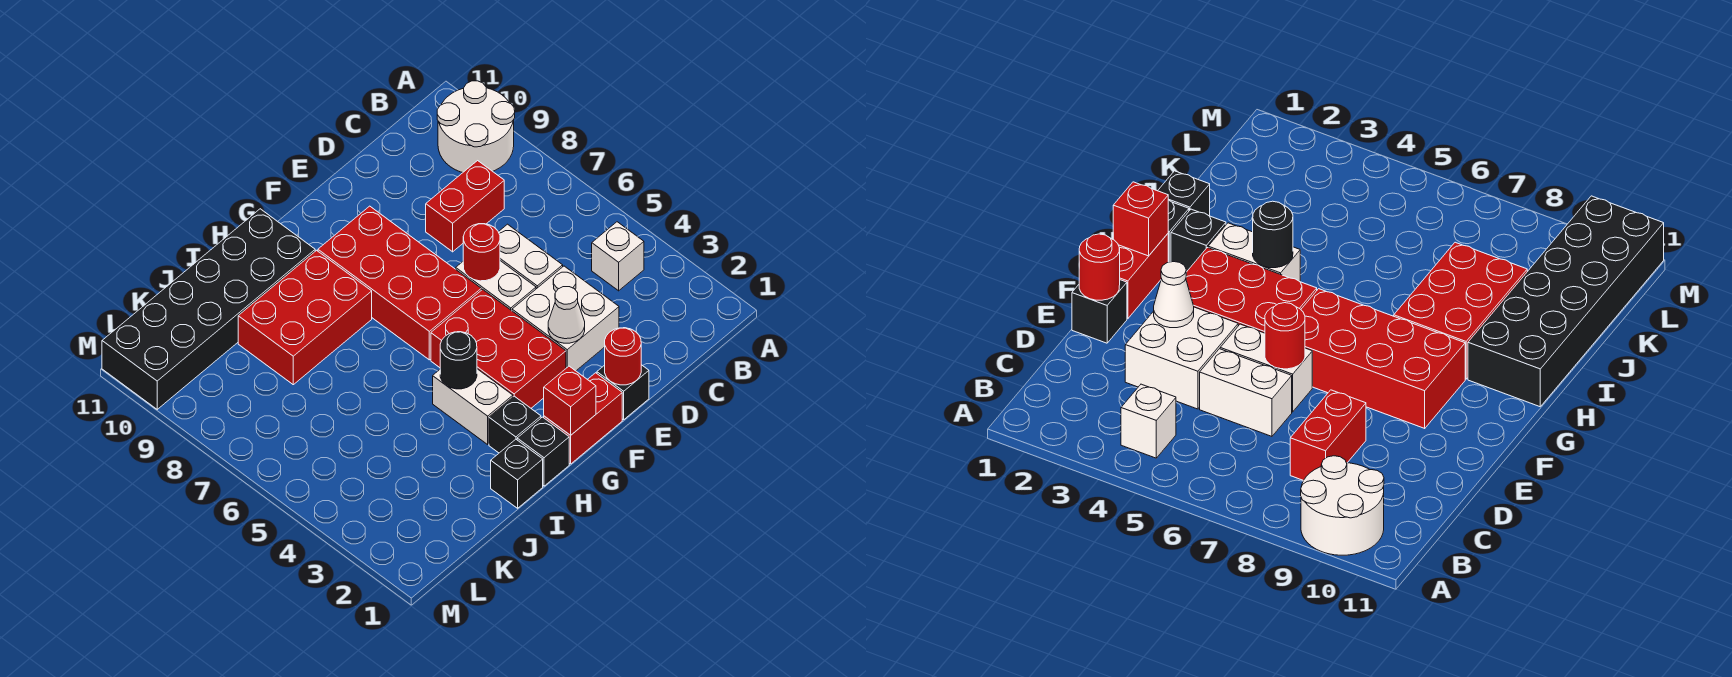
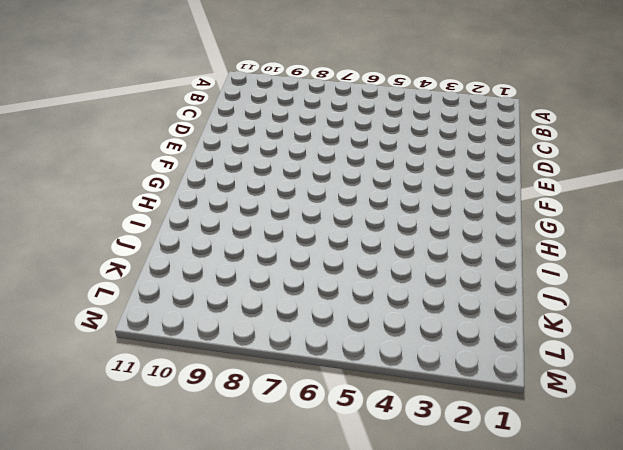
none -> white round brick A9:B10 level 1
none -> white brick B4 level 1
none -> red brick C8:D8 level 1

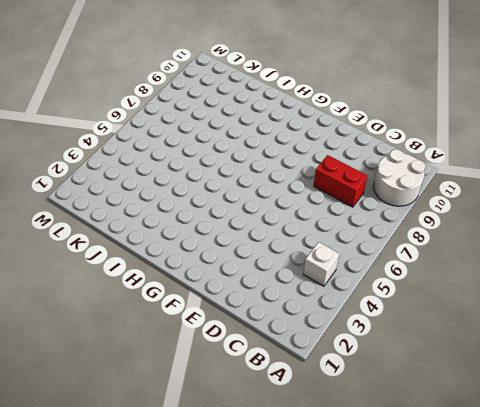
none -> white brick D3:E4 level 1
none -> white brick D5:D6 level 1
none -> black brick E1 level 1

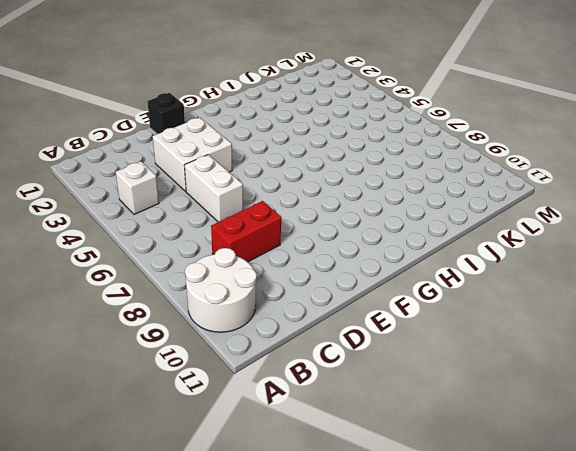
none -> white brick E5:E6 level 1
none -> red brick F1:G1 level 1
none -> red brick F3:G5 level 1

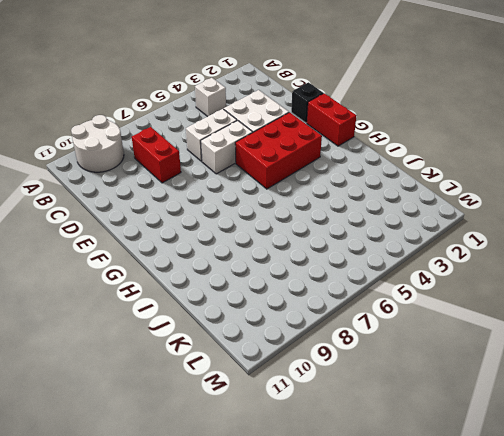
none -> red brick F6:G9 level 1
none -> black brick H1 level 1
none -> black brick H2 level 1

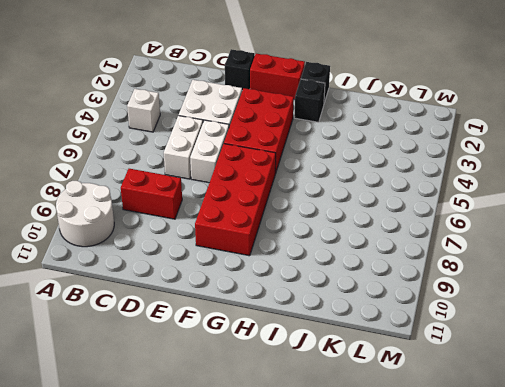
none -> white brick H3:H4 level 1
none -> red brick H8:J9 level 1
none -> black brick H10:M11 level 1

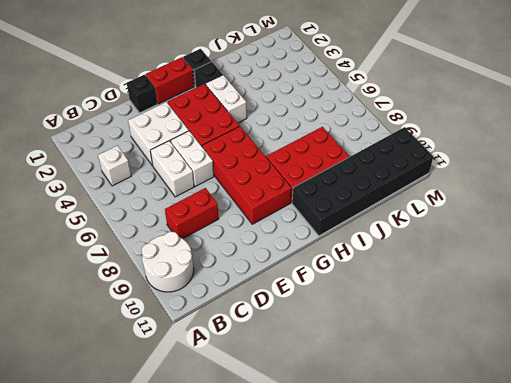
none -> black brick I1 level 1
none -> red round brick E1 level 2
none -> white cone E3 level 2

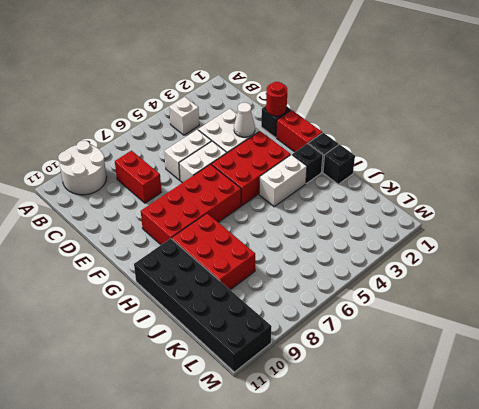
none -> red round brick E6 level 2
none -> red brick G1 level 2
none -> black round brick H4 level 2

